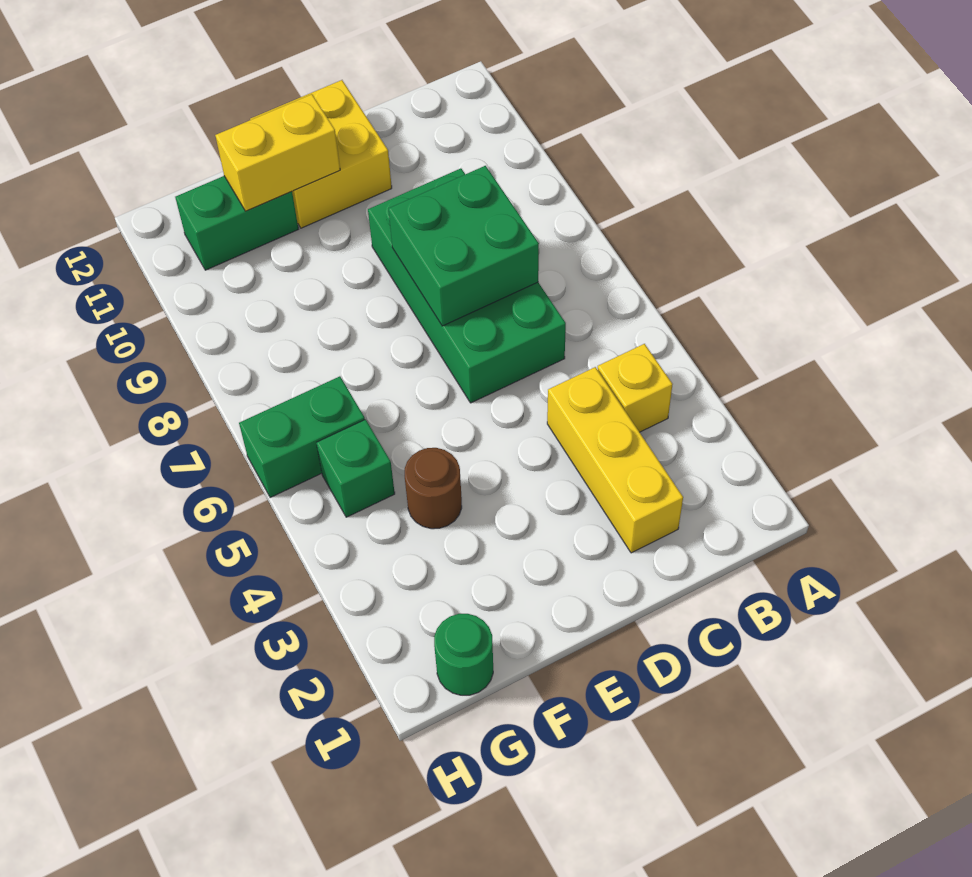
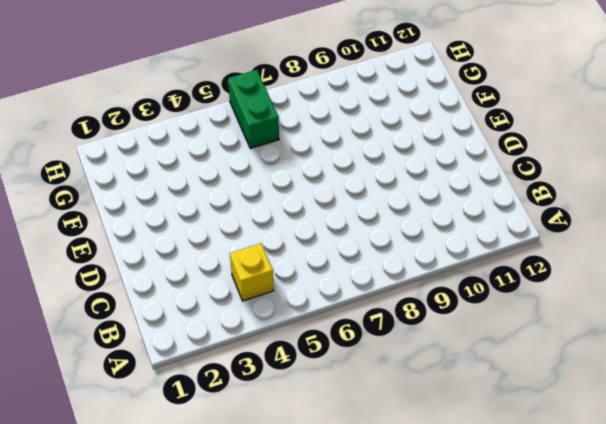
none -> yellow brick C2:C4 level 1
none -> green brick C6:D9 level 1

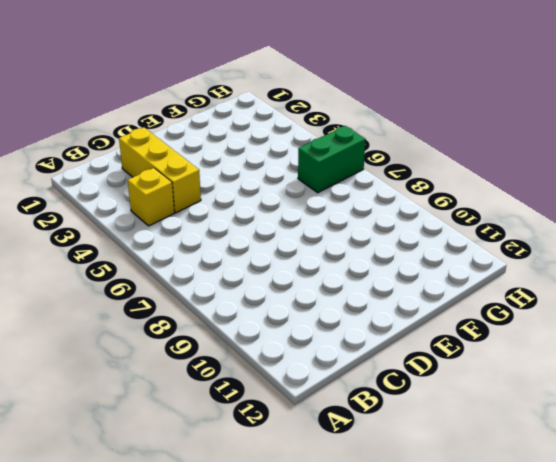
none -> green brick C6:D9 level 1
none -> yellow brick D11:E12 level 1

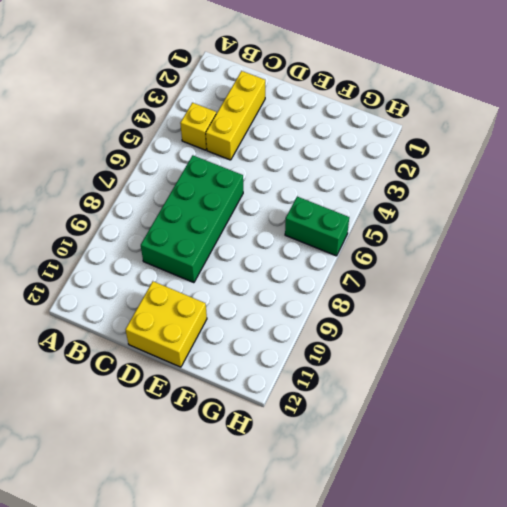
none -> brown round brick F4 level 1
none -> green brick F11:G11 level 1

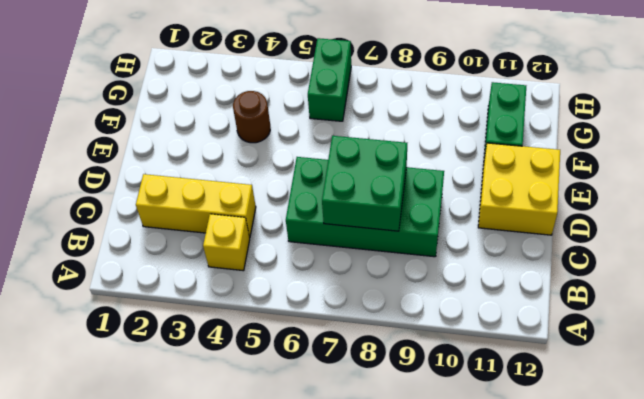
none -> green round brick G1 level 1
none -> green brick G5 level 1

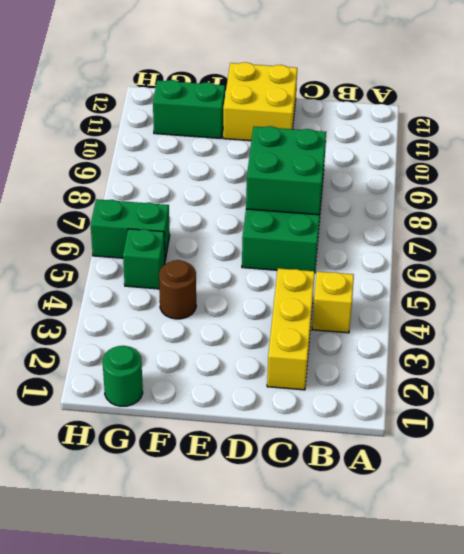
none -> yellow brick E11:F11 level 2

